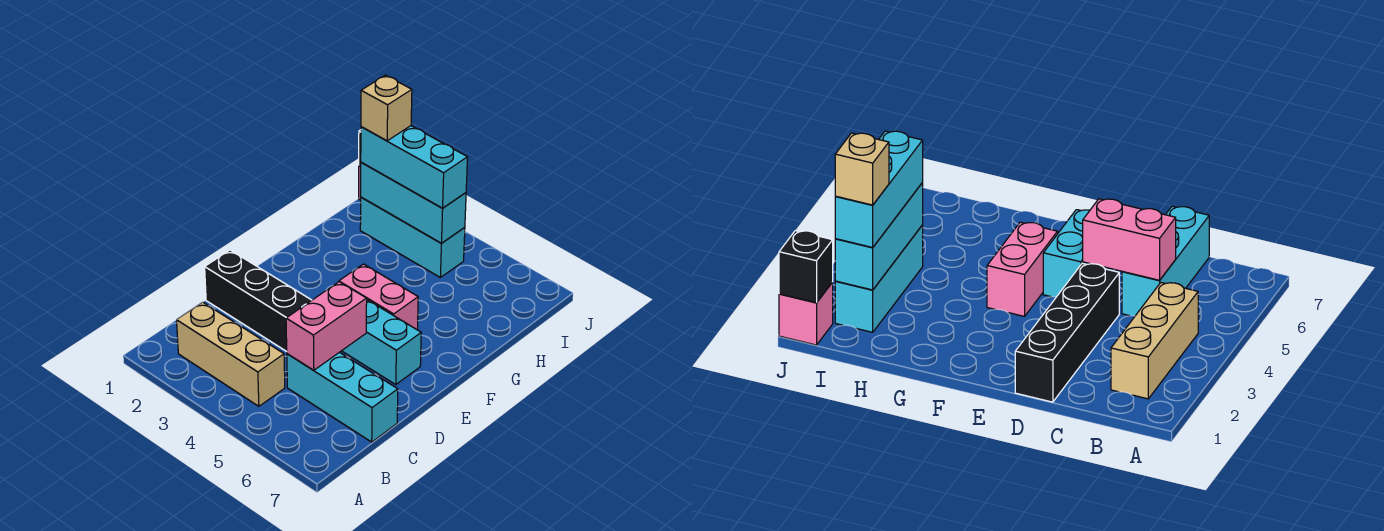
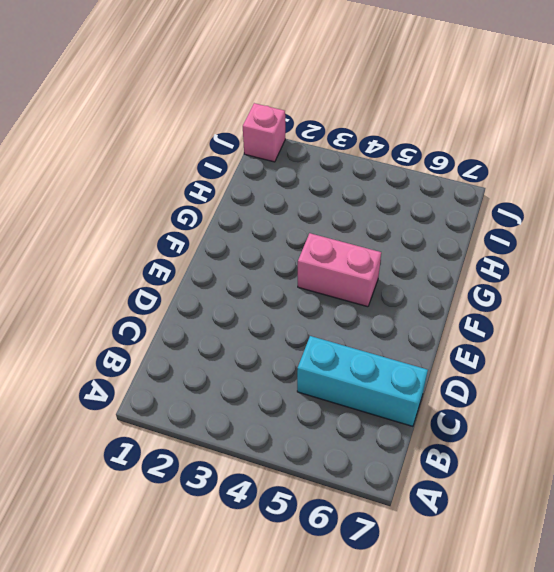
none -> tan brick B2:B4 level 1
none -> black brick D1:D4 level 1
none -> cyan brick E5:E6 level 1

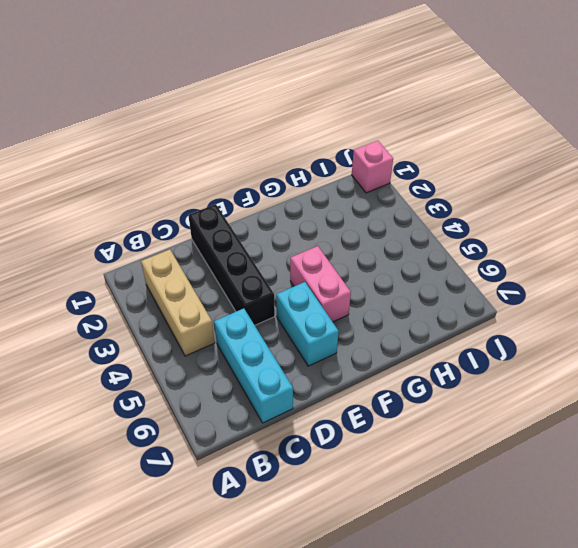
none -> cyan brick I2:I4 level 1
none -> pink brick C5:D5 level 2
none -> cyan brick I2:I4 level 2

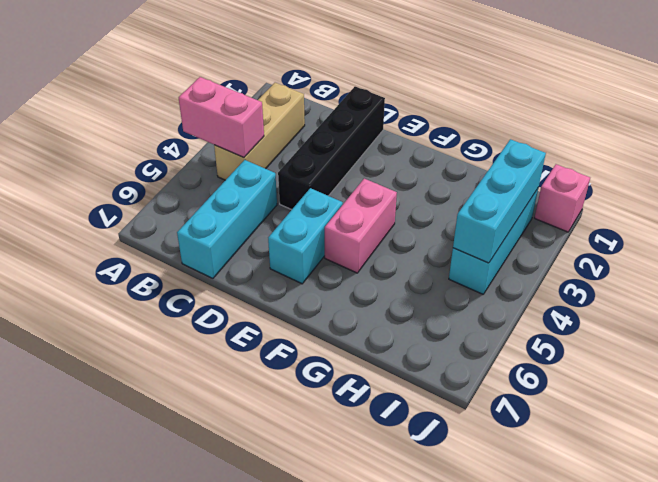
pink brick A4:B4 level 2 -> pink brick C5:D5 level 2
none -> black brick J1 level 2
none -> cyan brick I2:I4 level 3
none -> tan brick I2 level 4

